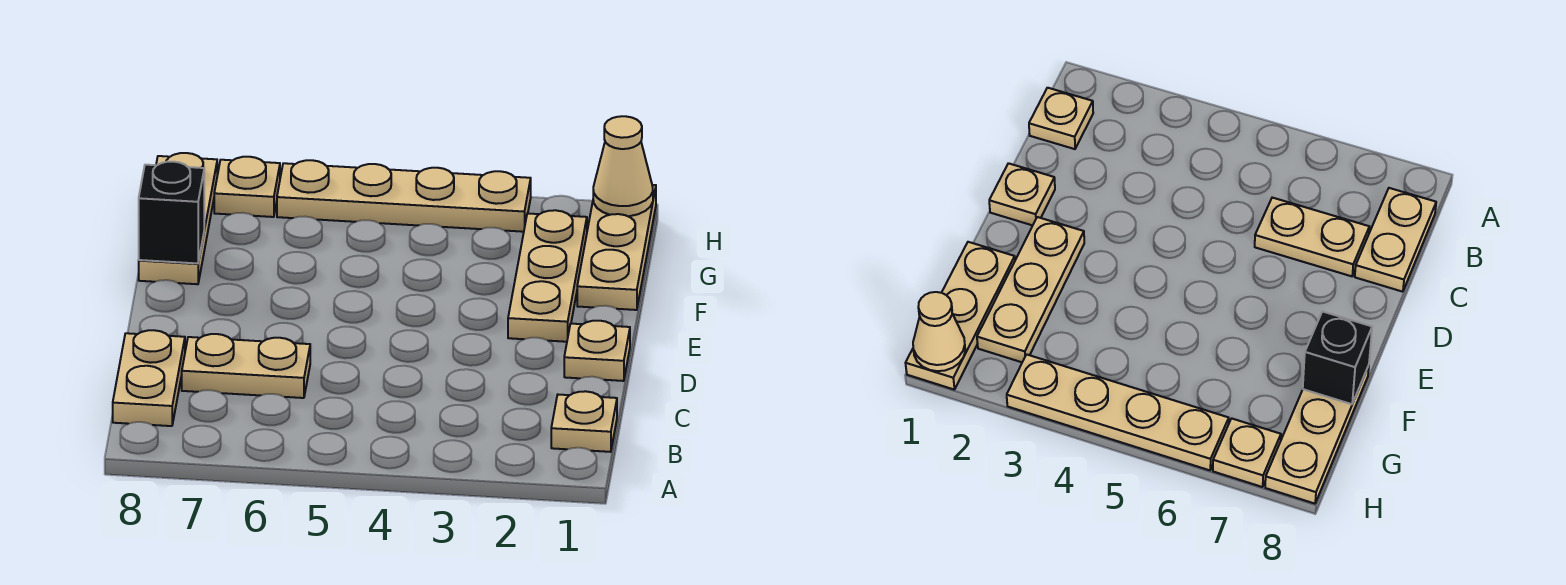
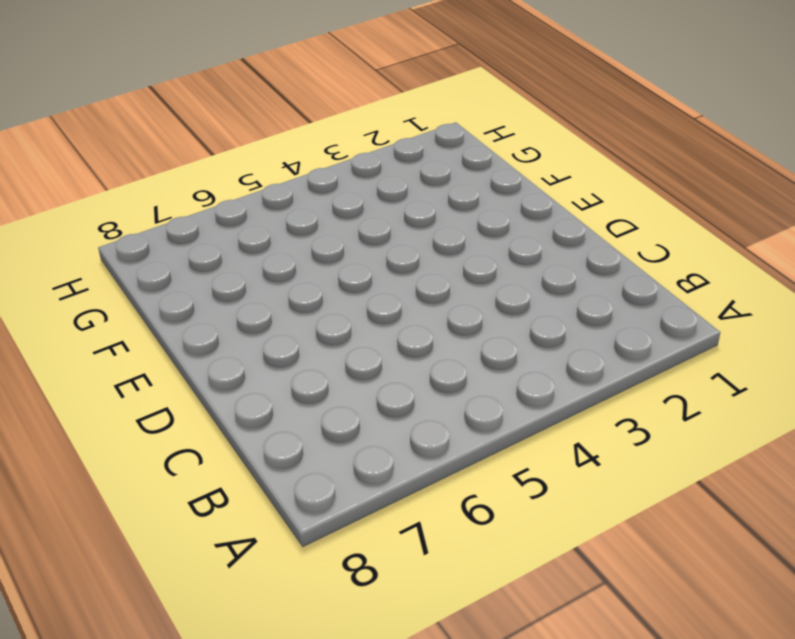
none -> tan plate B1 level 1
none -> tan plate B8:C8 level 1

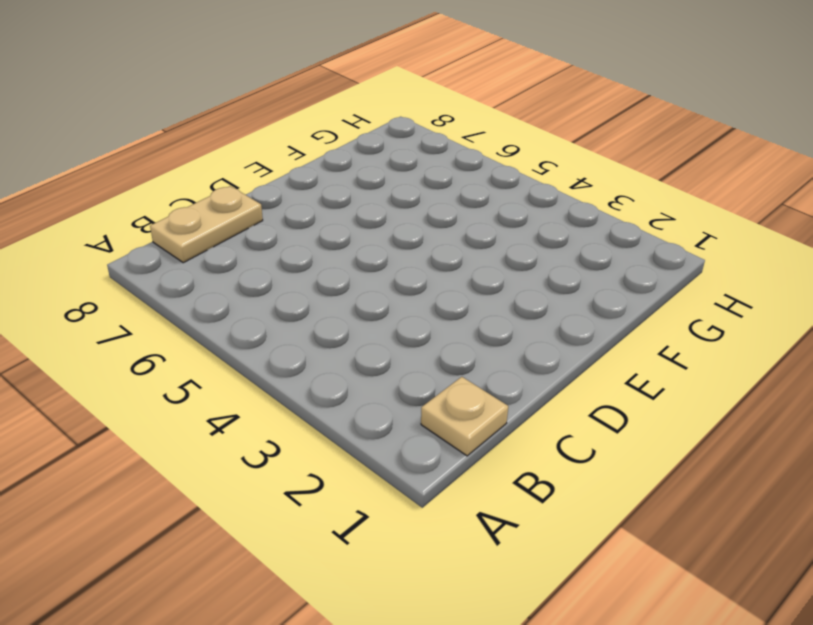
none -> tan plate C6:C7 level 1
none -> tan plate D1 level 1

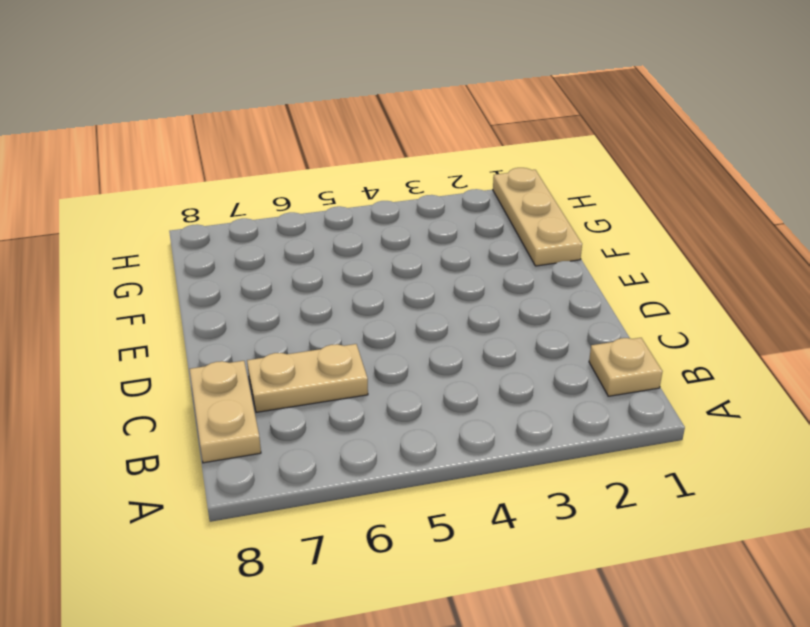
none -> tan plate D1 level 1
none -> tan plate E2:G2 level 1

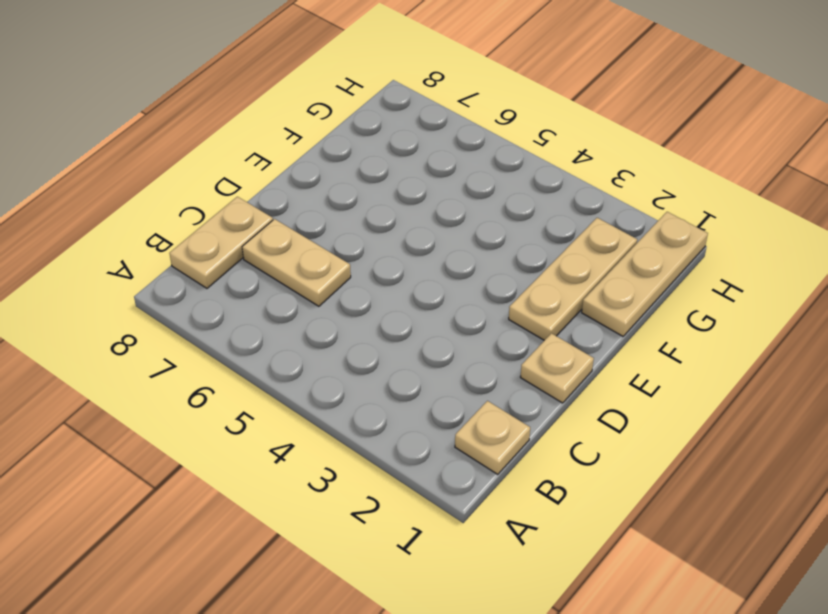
none -> tan plate F8:H8 level 1
none -> tan plate H3:H6 level 1

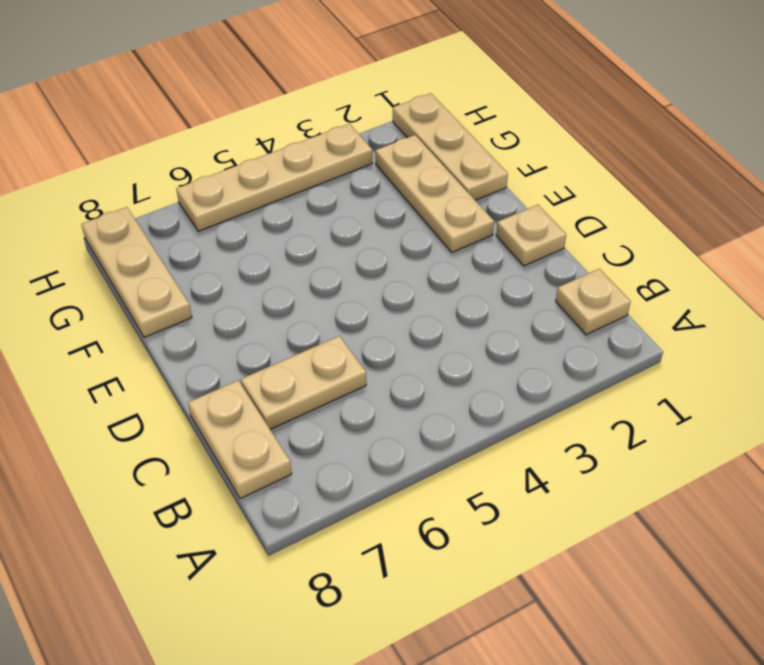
none -> tan plate H7 level 1
none -> black brick F8 level 2

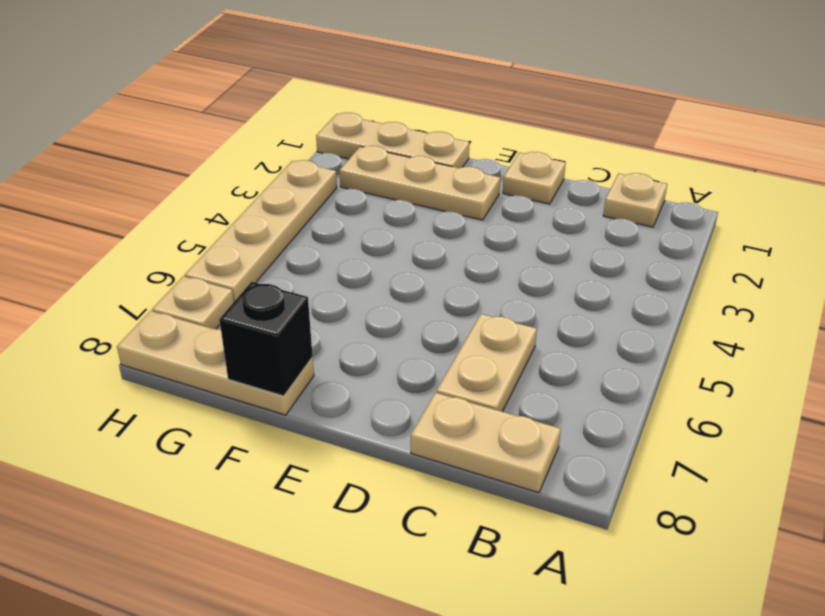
none -> tan cone H1 level 2

